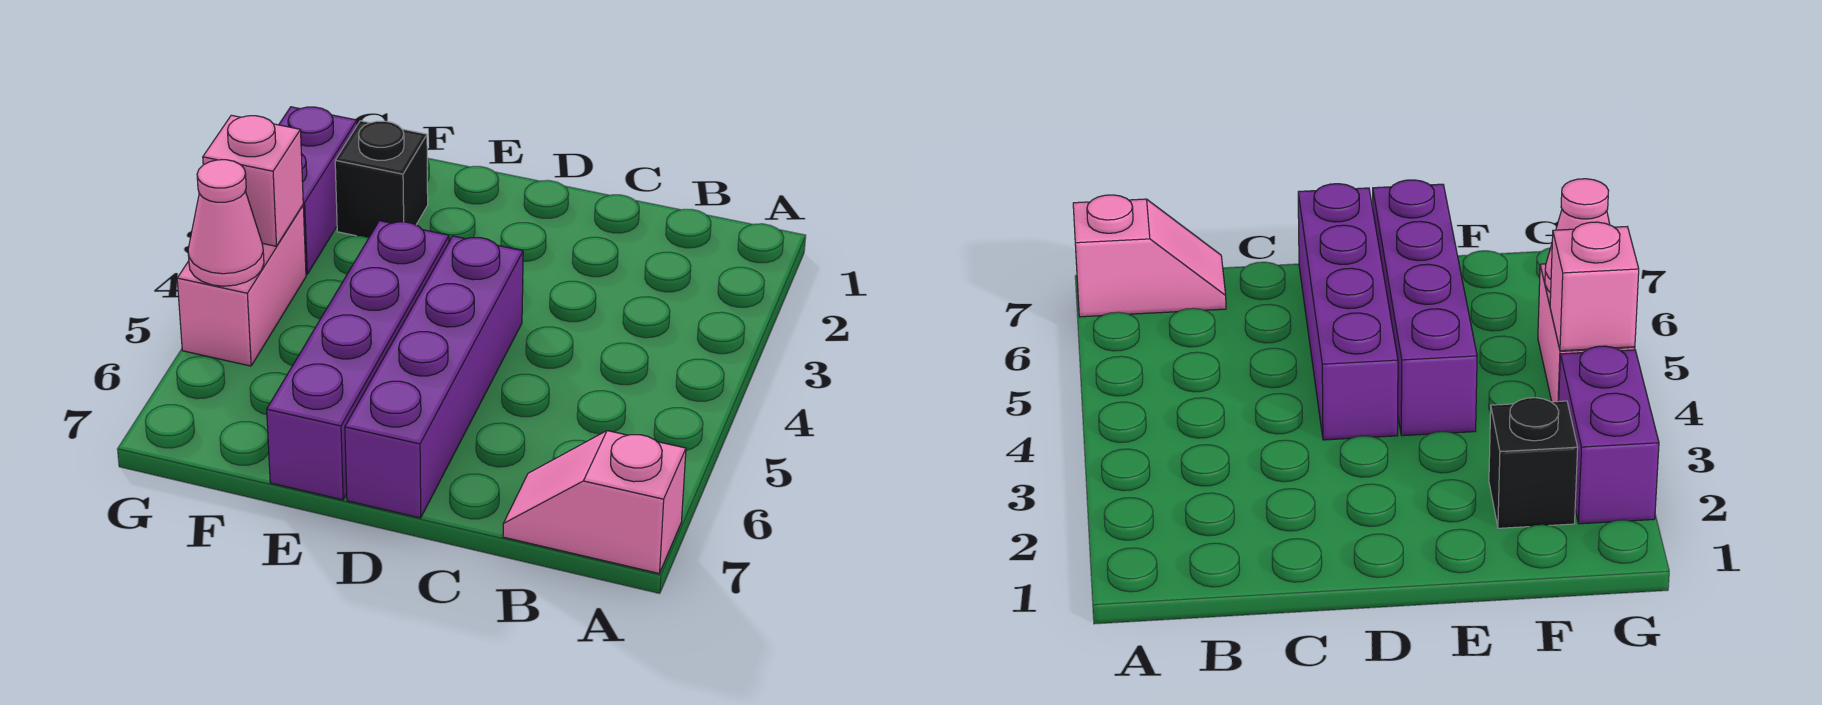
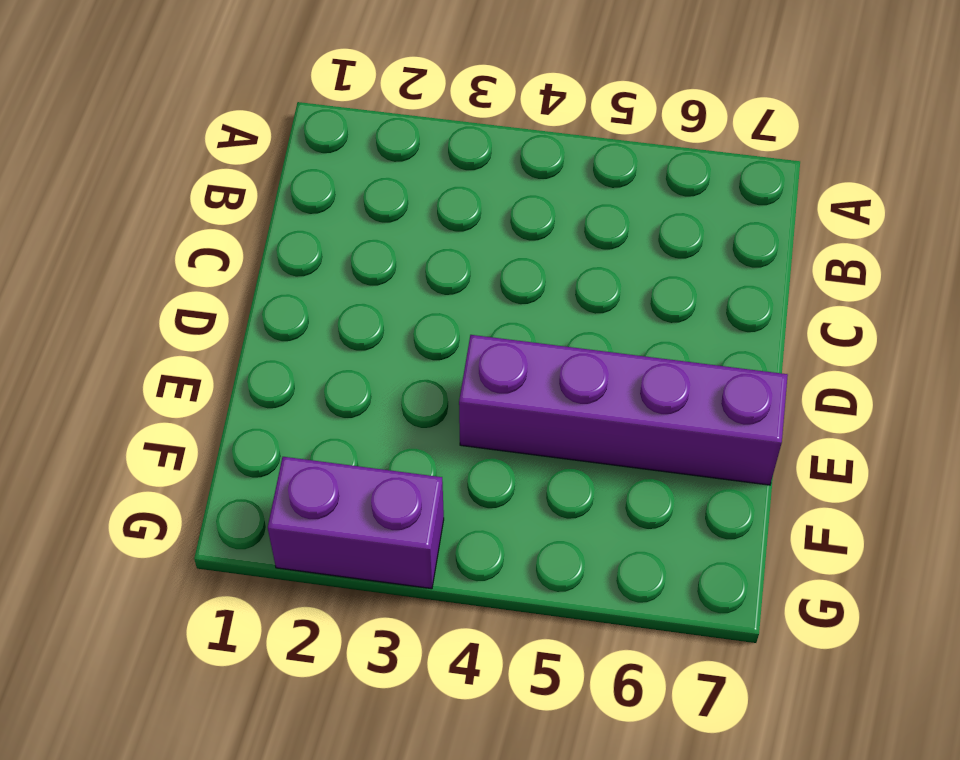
none -> pink slope A7:B7 level 1 top A
none -> purple brick D4:D7 level 1

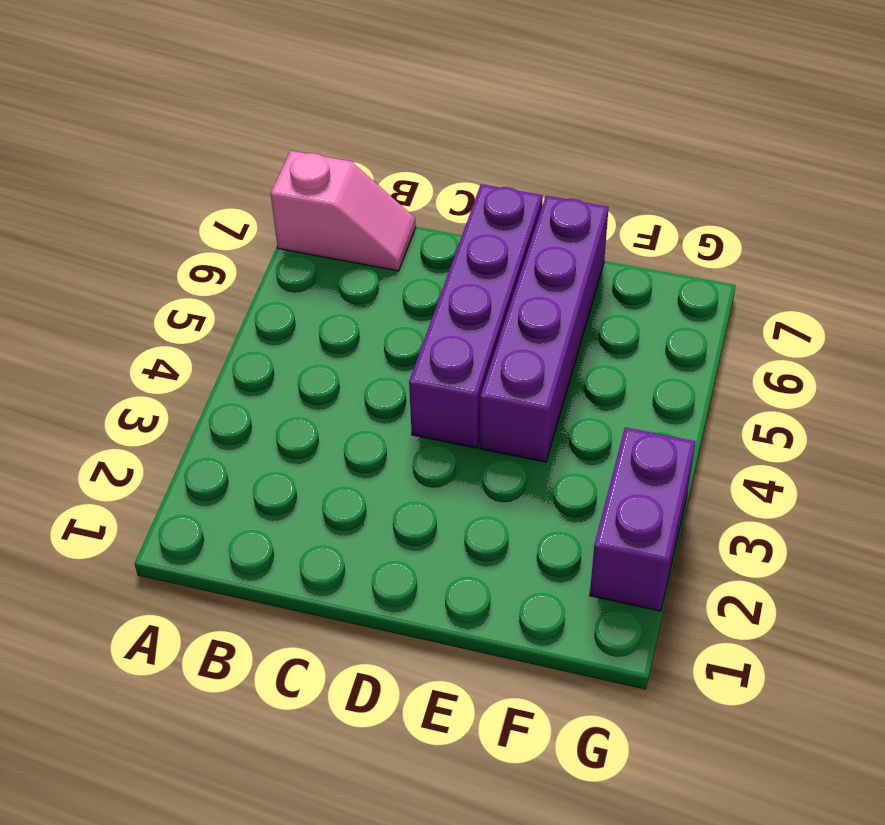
none -> black brick F2 level 1
none -> pink brick G4:G5 level 1

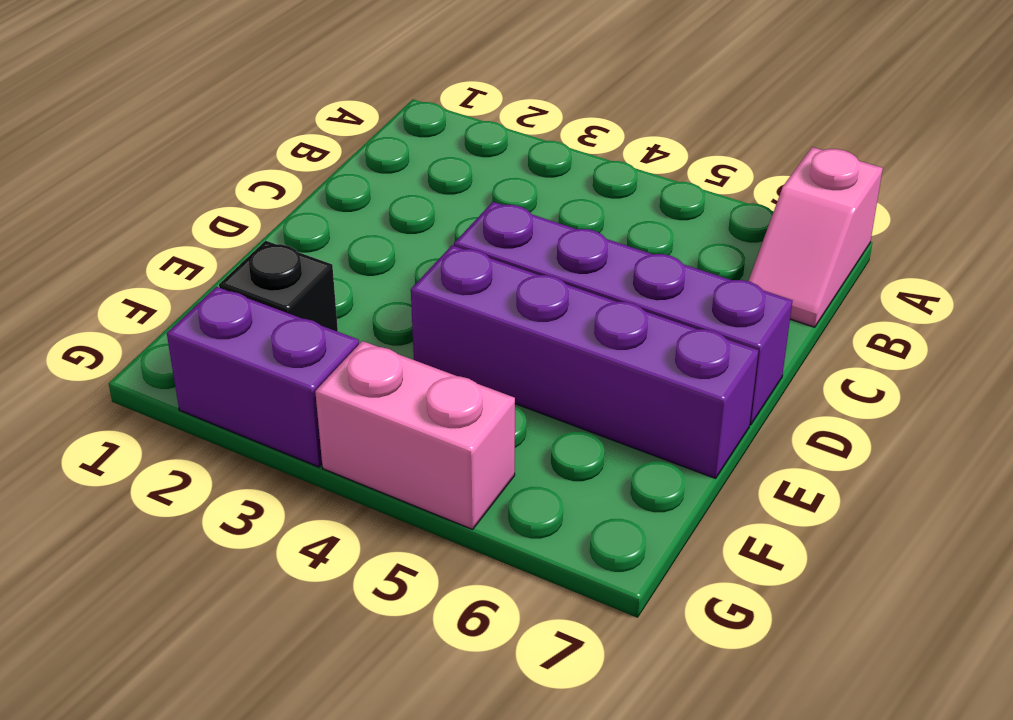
none -> pink brick G4 level 2
none -> pink cone G5 level 2

